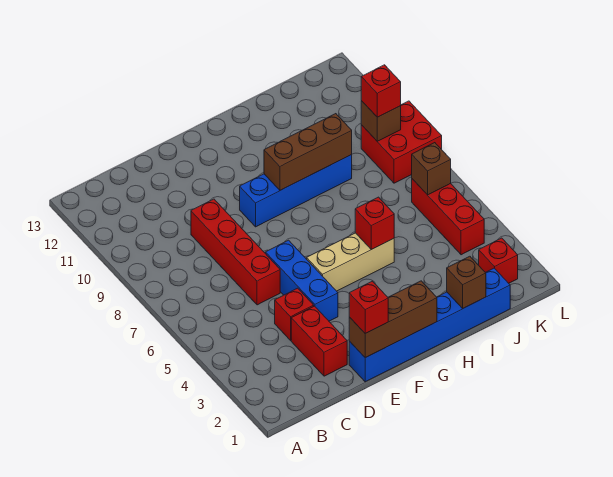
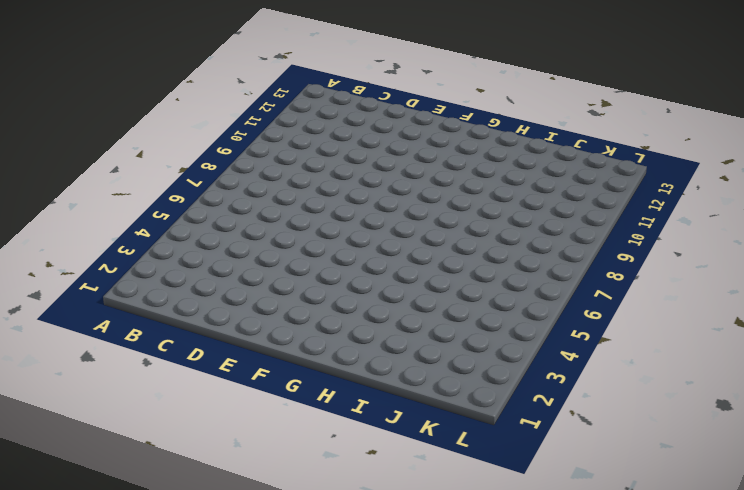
none -> red brick D2:D3 level 1
none -> red brick D4 level 1
none -> red brick D6:D9 level 1

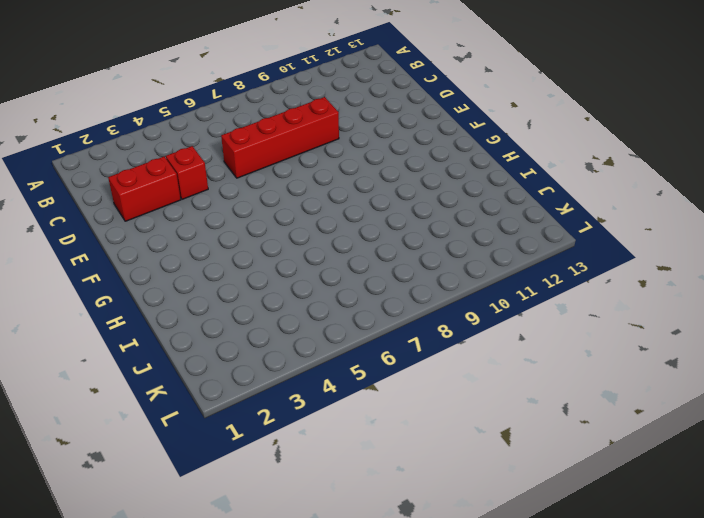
none -> blue brick E1:J1 level 1
none -> blue brick E4:E6 level 1
none -> tan brick F5:H5 level 1

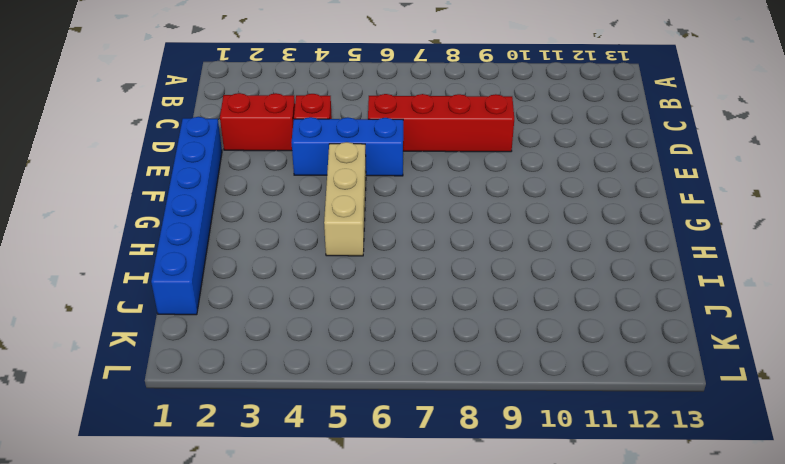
none -> blue brick F9:I9 level 1
none -> red brick K2 level 1
none -> red brick K4:K6 level 1

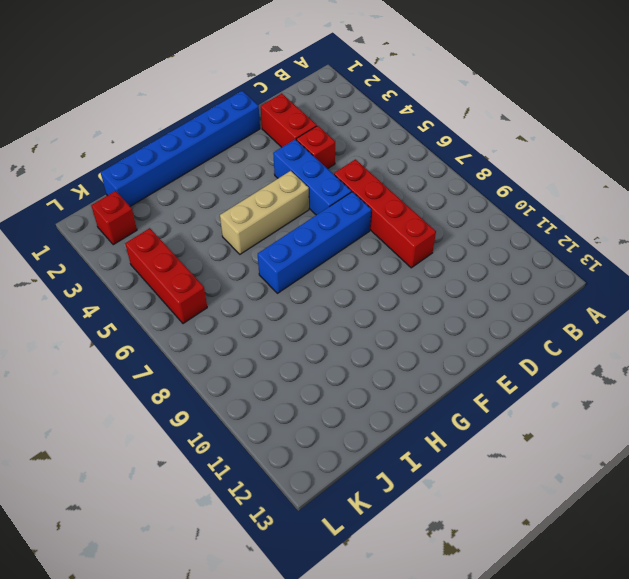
blue brick E7:H7 level 1 -> blue brick F9:I9 level 1
none -> red brick K8:L9 level 1
none -> brown brick E1:G1 level 2
none -> brown brick G9:I9 level 2

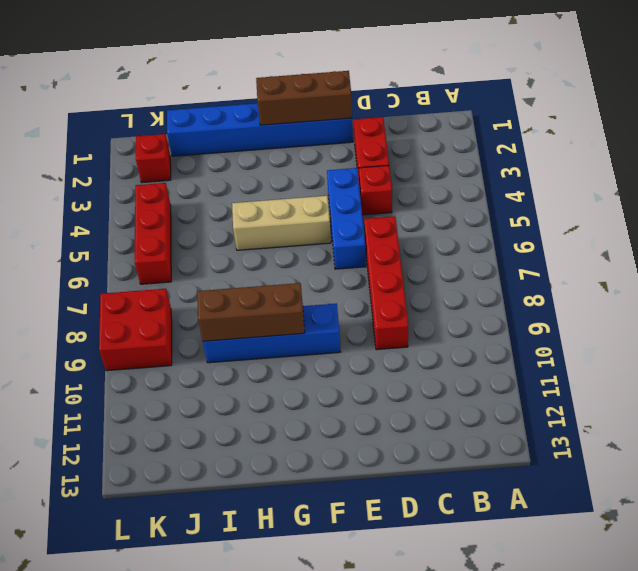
none -> red brick H5 level 2
none -> brown brick I1 level 2
none -> brown brick K6 level 2

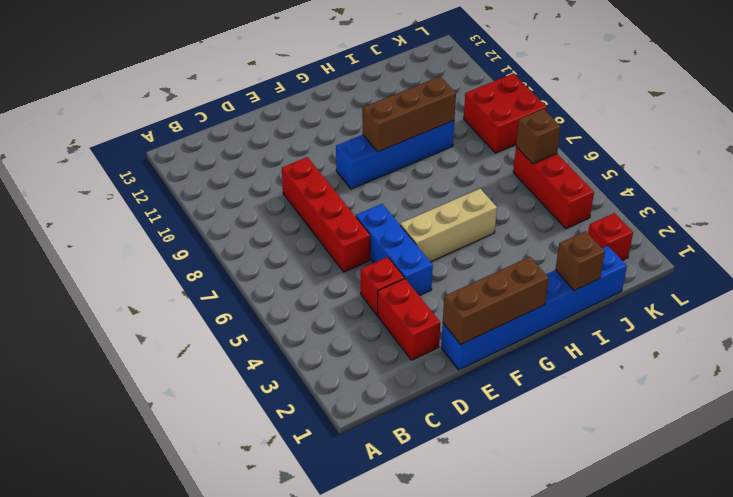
none -> red brick H5 level 2
none -> brown brick K9 level 2
none -> red brick E1 level 3

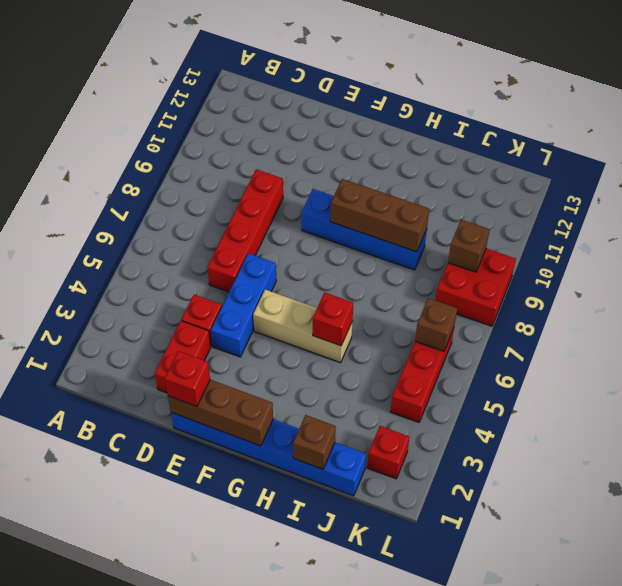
none -> red brick K9 level 3

